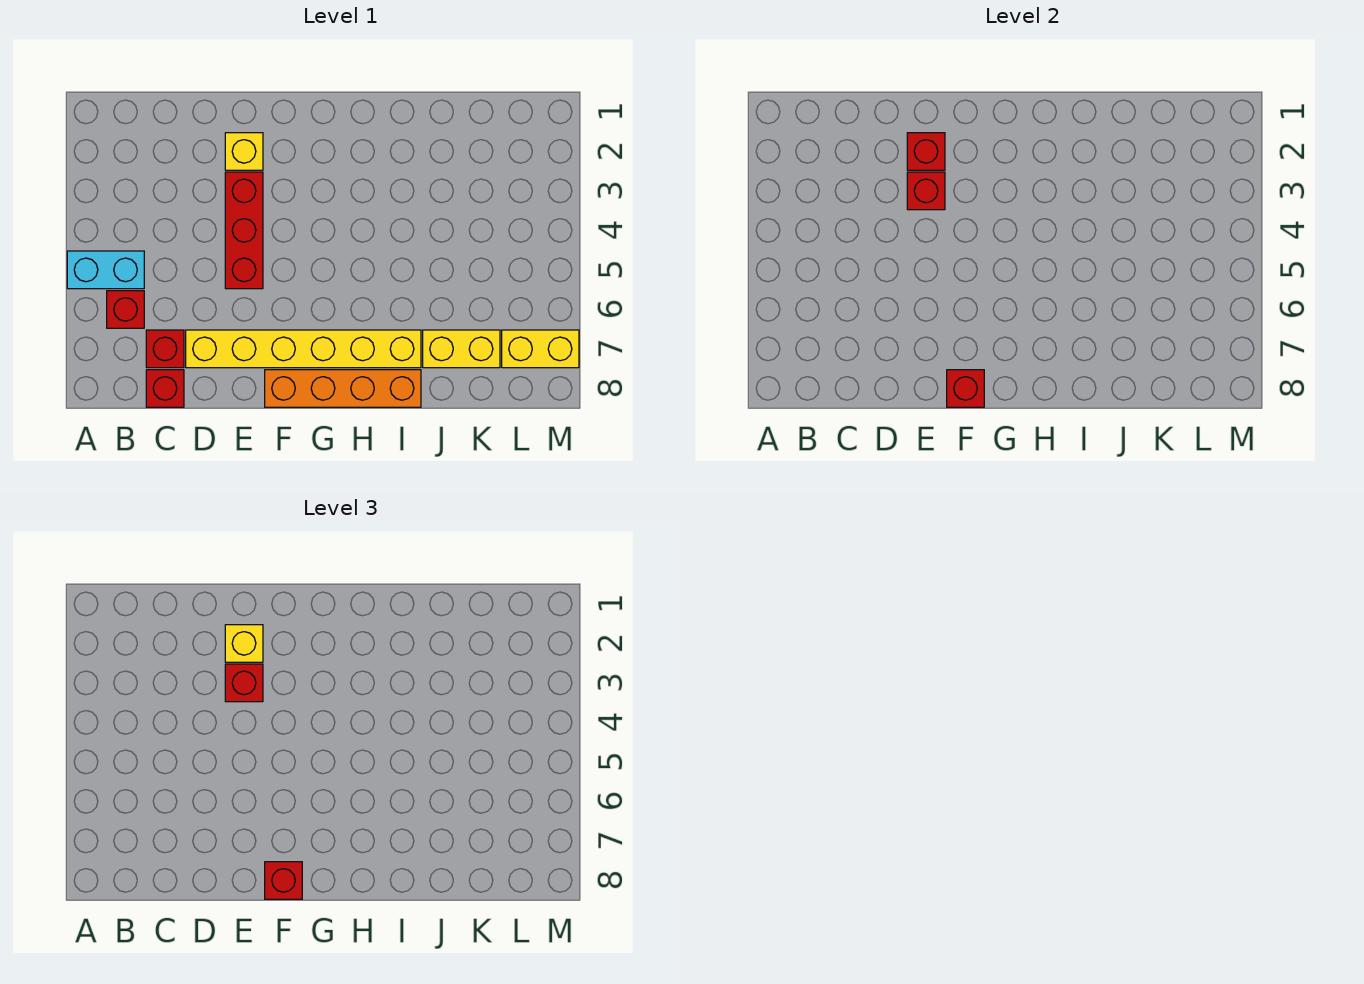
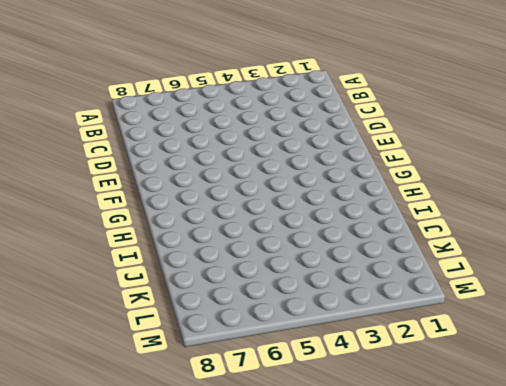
none -> cyan brick A5:B5 level 1
none -> red brick B6 level 1
none -> red brick C7 level 1

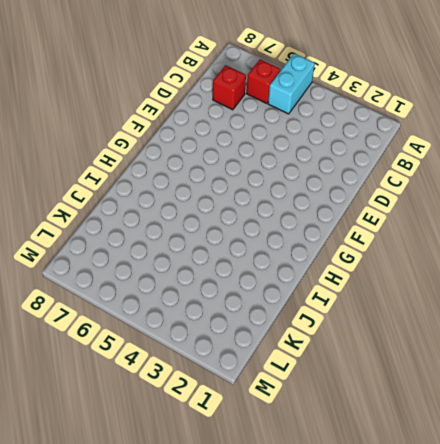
none -> red brick C8 level 1
none -> yellow brick D7:I7 level 1
none -> yellow brick E2 level 1

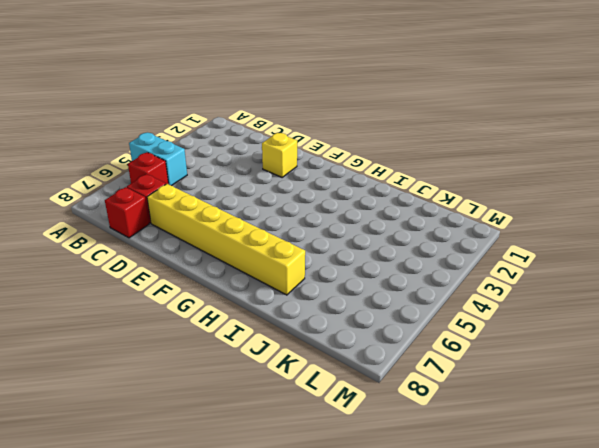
none -> red brick E3:E5 level 1
none -> orange brick F8:I8 level 1
none -> yellow brick J7:K7 level 1

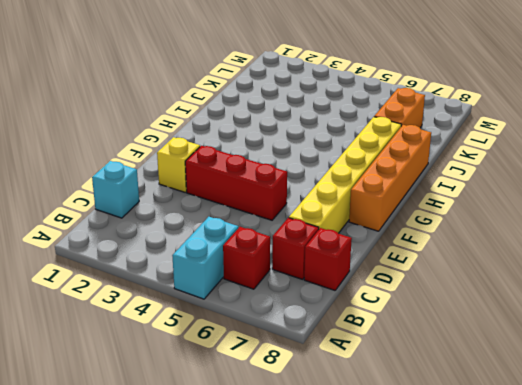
cyan brick C1 level 1 -> none
orange brick J7:K7 level 1 -> yellow brick J7:K7 level 1
none -> yellow brick L7:M7 level 1
none -> red brick E2 level 2
none -> red brick E3 level 2

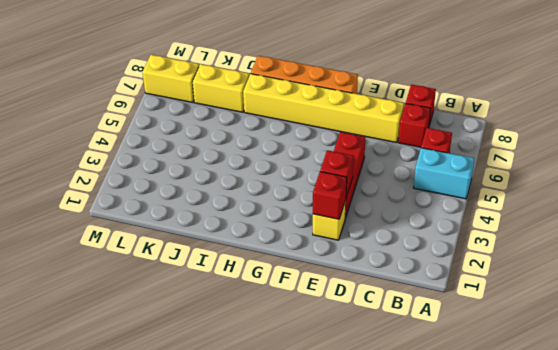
none -> red brick F8 level 2
none -> yellow brick E2 level 3
none -> red brick E3 level 3

